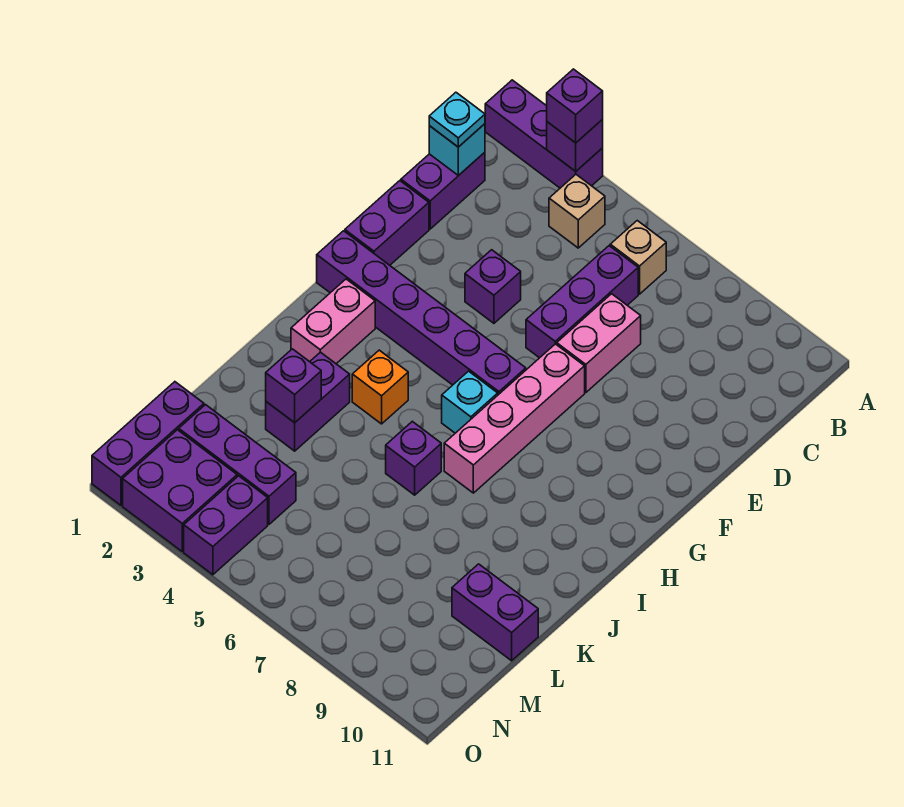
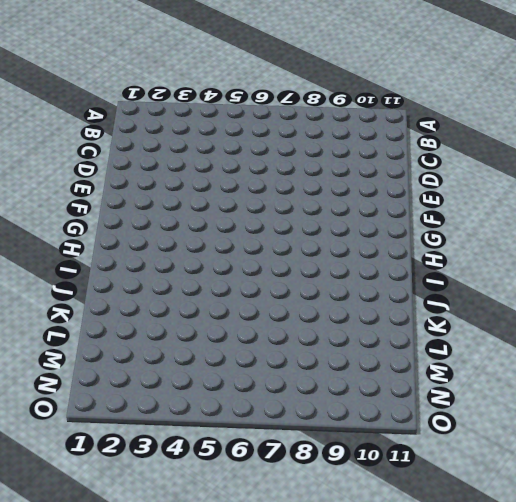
none -> purple brick A1:A3 level 1
none -> tan brick B4 level 1
none -> tan brick B6 level 1

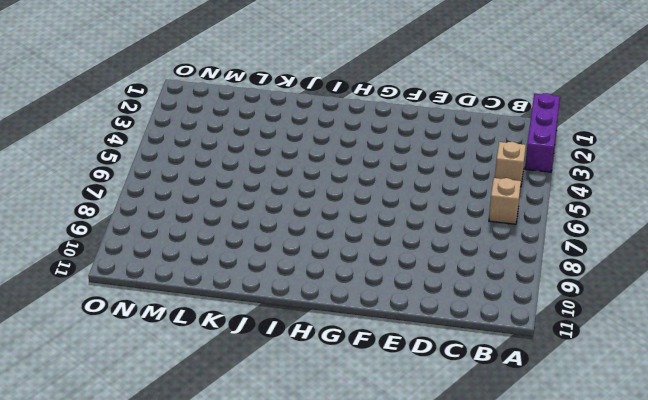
none -> purple brick C1:D1 level 1
none -> purple brick C6:E6 level 1
none -> pink brick D7:E7 level 1

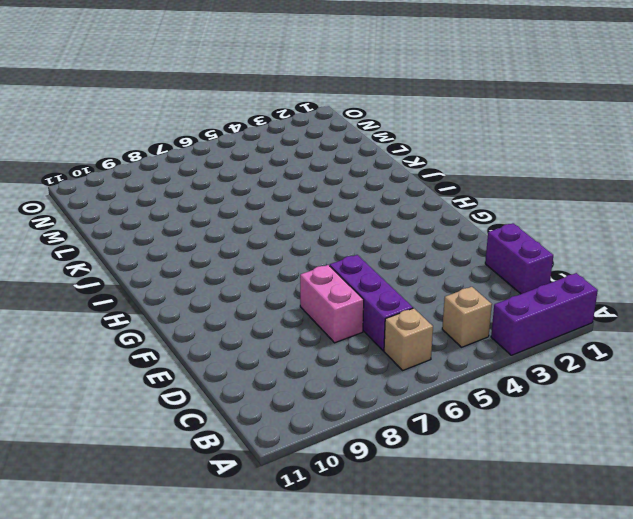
none -> purple brick E1:F1 level 1
none -> purple brick E4 level 1
none -> pink brick F7:I7 level 1

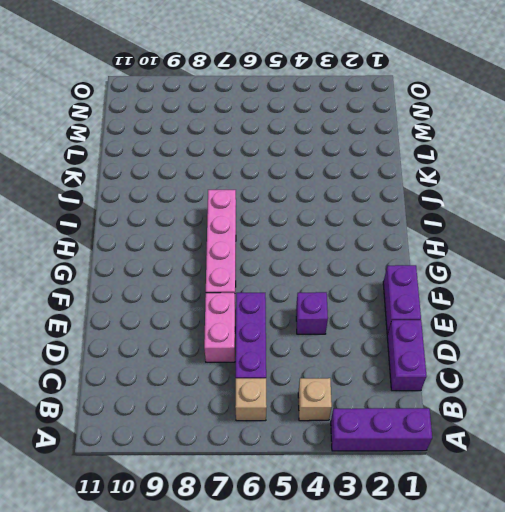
none -> purple brick G1:G6 level 1
none -> pink brick H2:I2 level 1
none -> cyan brick H6 level 1

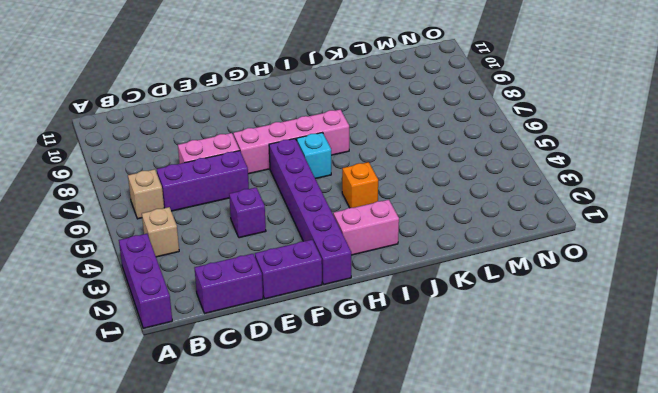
none -> purple brick J3:K3 level 1
none -> purple brick J6 level 1
none -> purple brick L10:L11 level 1

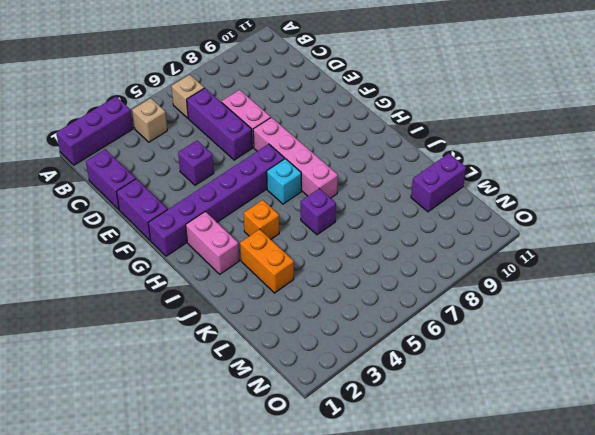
orange brick J3:K3 level 1 -> purple brick J3:K3 level 1
none -> purple brick M1:O1 level 1
none -> purple brick M2:M4 level 1
none -> purple brick N2:O3 level 1

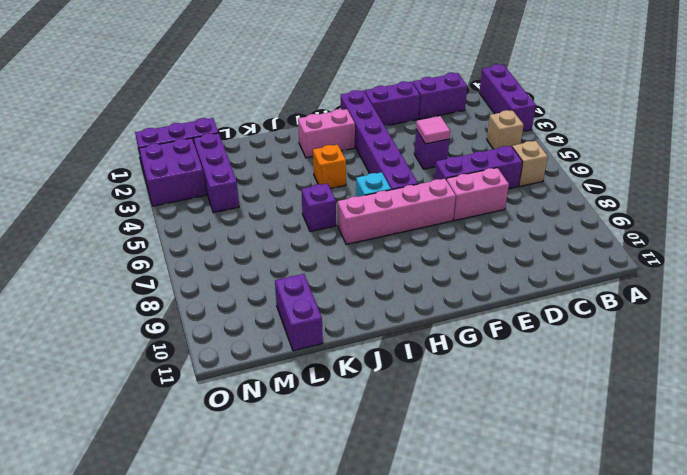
pink tile E4 level 2 -> none
none -> purple brick J3:K3 level 1
none -> purple brick N4:O4 level 1
none -> purple brick A3 level 2

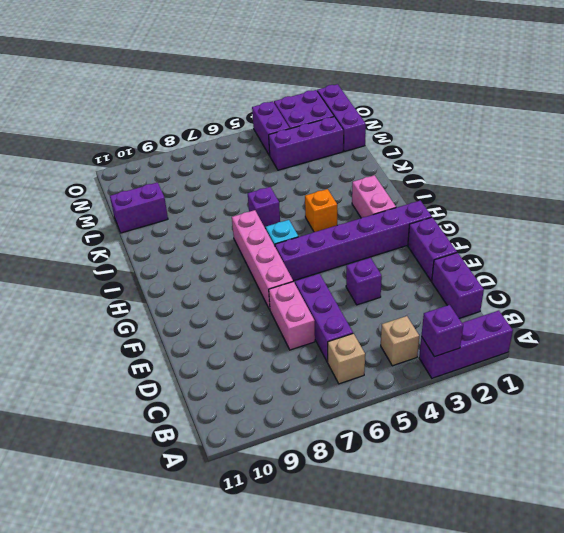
none -> purple brick J3:K3 level 1
none -> cyan brick C1 level 2
none -> purple brick K3 level 2

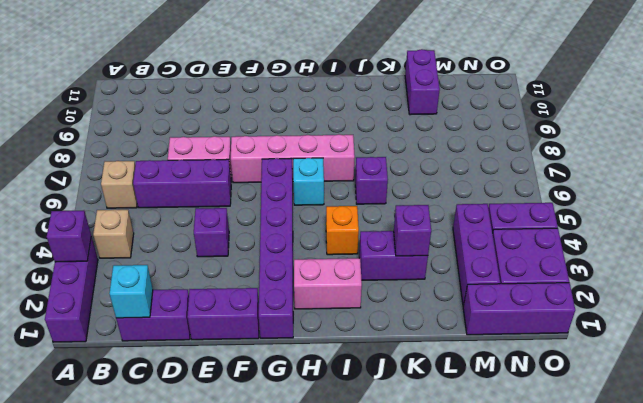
none -> purple brick A3 level 3
none -> cyan plate C1 level 3

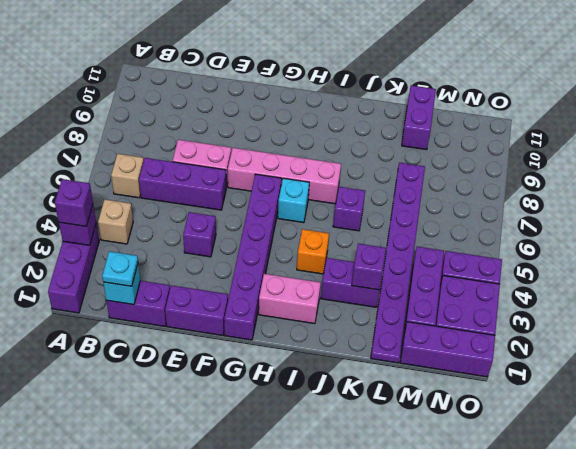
purple plate L1:L8 level 1 -> none

